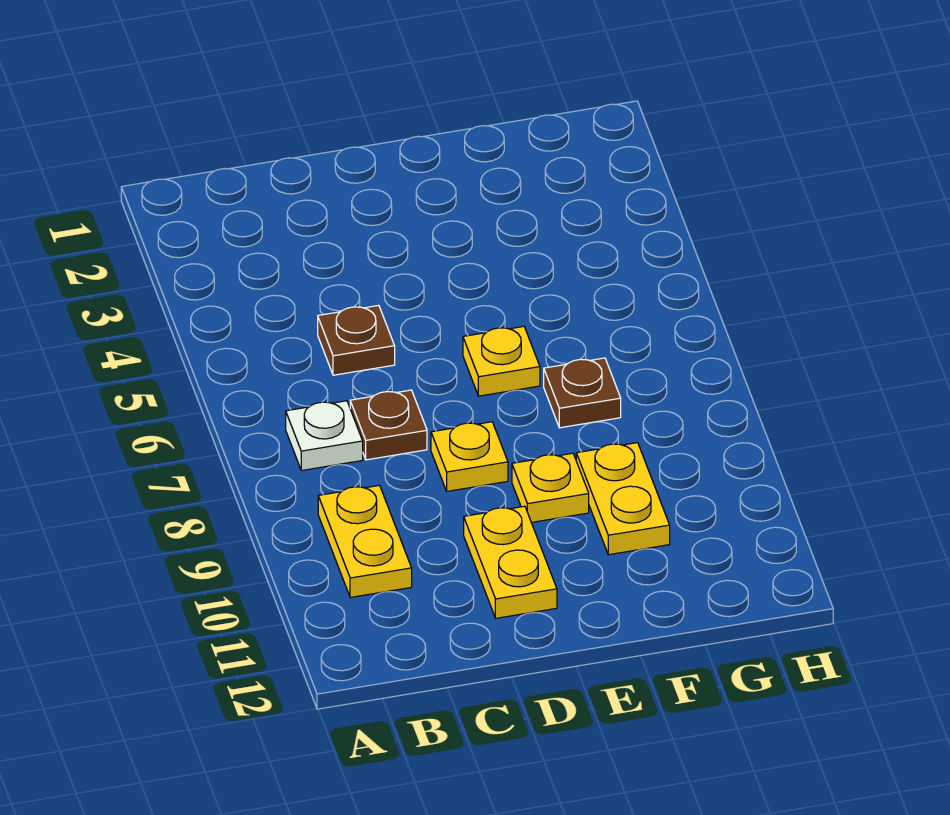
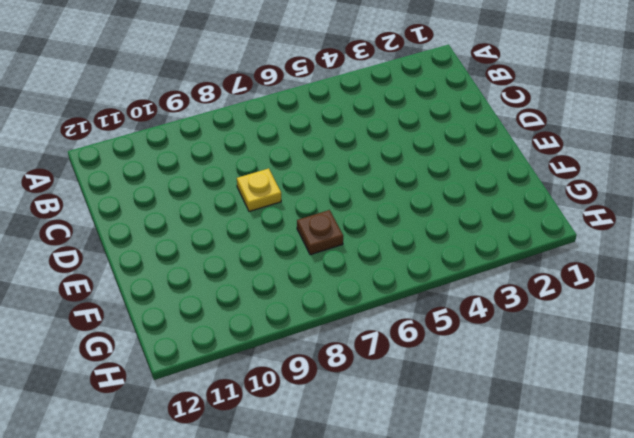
none -> white plate B7 level 1
none -> yellow plate B9:B10 level 1

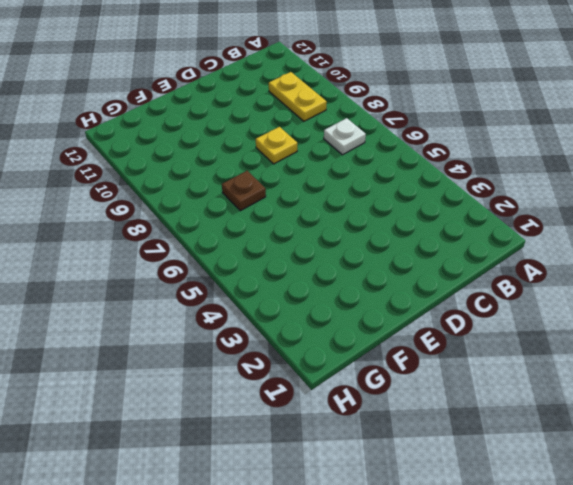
none -> brown plate C5 level 1
none -> brown plate C7 level 1

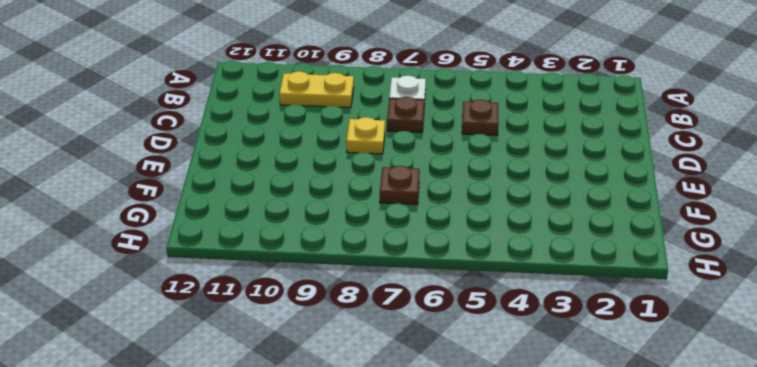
none -> yellow plate D10:D11 level 1
none -> yellow plate E6 level 1

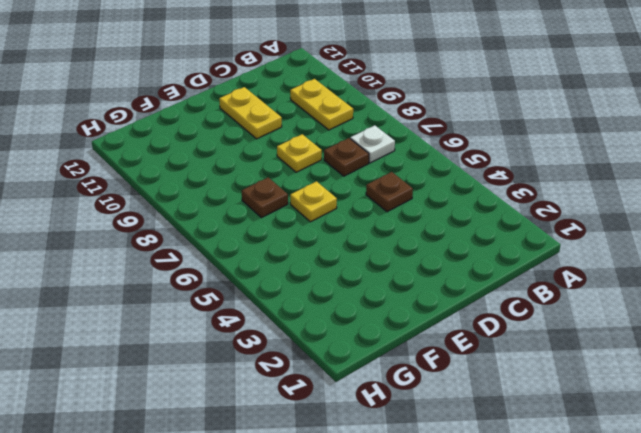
none -> yellow plate E9 level 1
none -> yellow plate F9:F10 level 1

